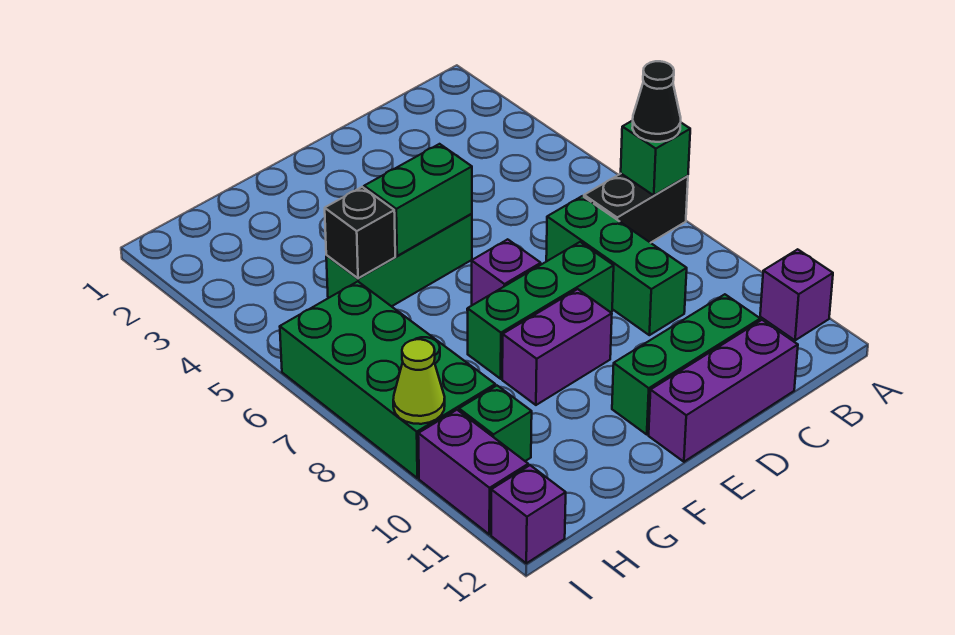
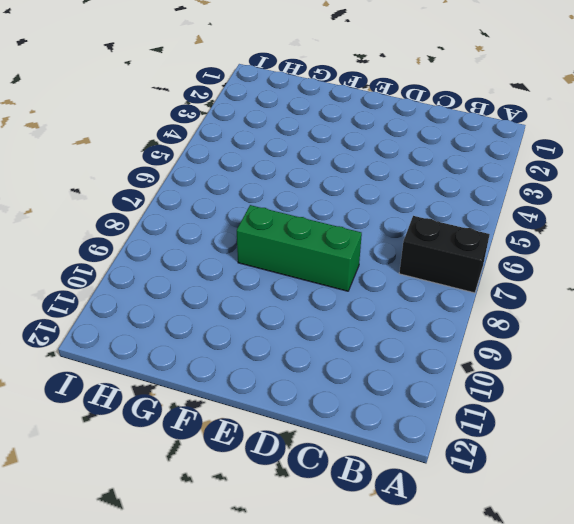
none -> purple brick A11 level 1
none -> green brick C7:C9 level 1
none -> green brick C11:E11 level 1

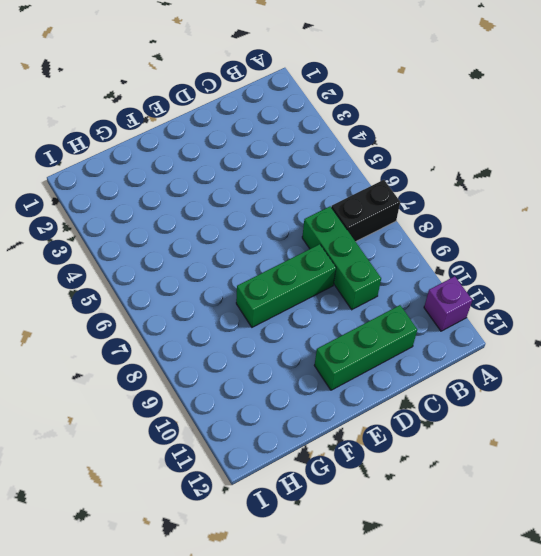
none -> purple brick C12:E12 level 1
none -> green brick E5:G5 level 1
none -> purple brick E7 level 1

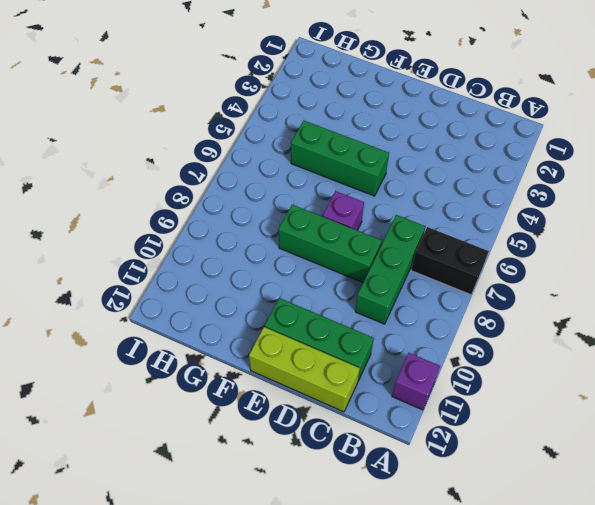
lime brick C12:E12 level 1 -> purple brick C12:E12 level 1
none -> purple brick E9:F9 level 1
none -> green brick H6:I9 level 1
none -> green brick H10 level 1

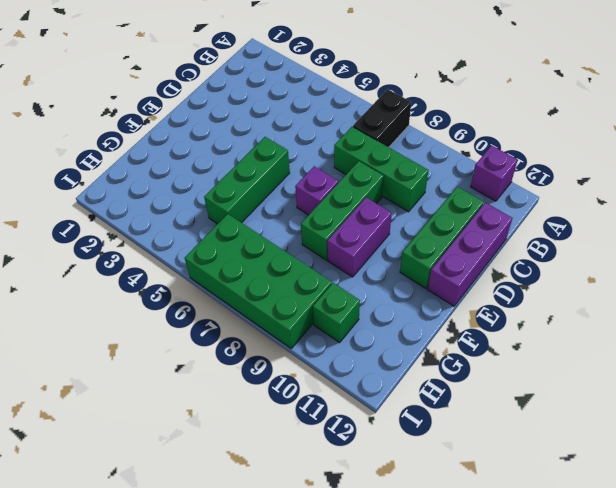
none -> purple brick I10:I11 level 1
none -> purple brick I12 level 1
none -> green brick A7 level 2

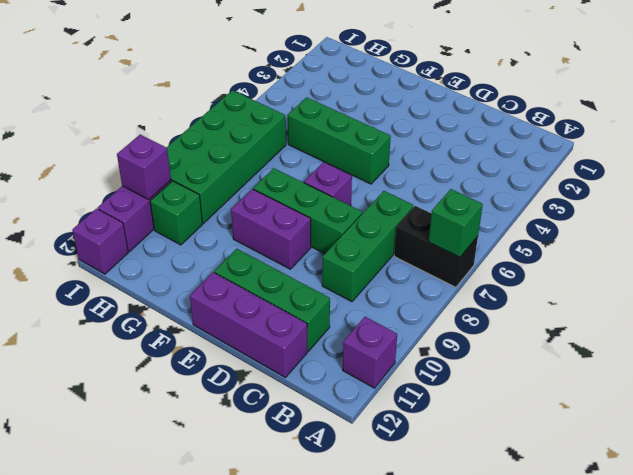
purple brick I10 level 2 -> none
none -> green brick E5:F5 level 2
none -> black brick G5 level 2
none -> lime cone I9 level 2

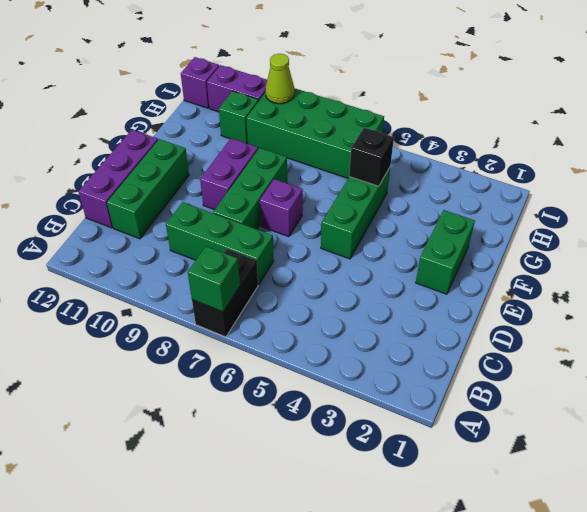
green brick E2:F2 level 1 -> green brick E5:F5 level 2
none -> purple brick A11 level 1
none -> black cone A7 level 3

